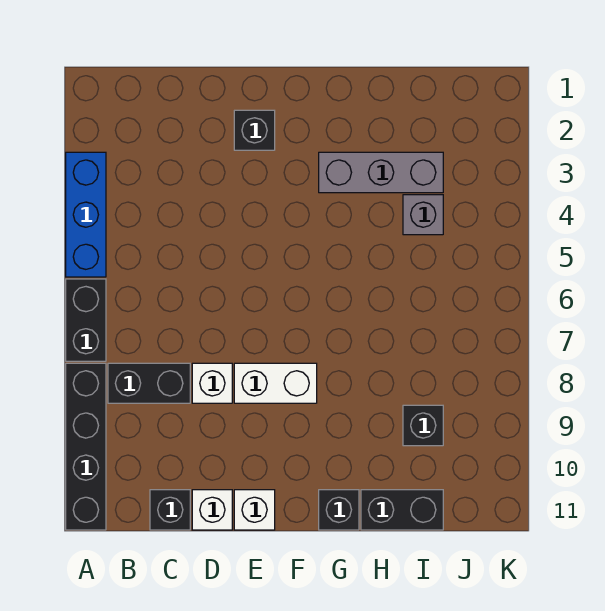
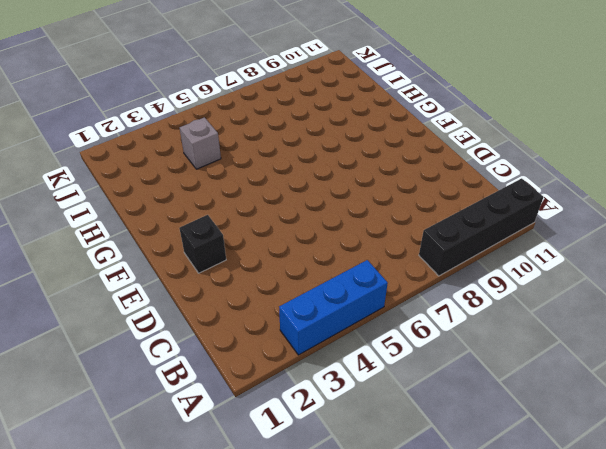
none -> black brick A6:A7 level 1
none -> black brick B8:C8 level 1
none -> black brick C11 level 1

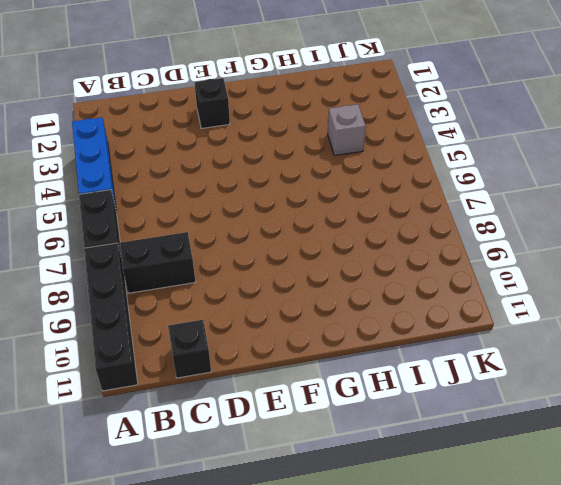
none -> white brick D8 level 1
none -> white brick D11 level 1
none -> white brick E8:F8 level 1

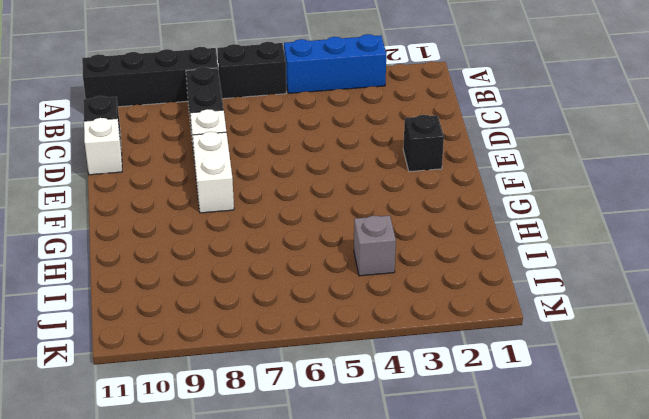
none -> white brick E11 level 1
none -> grey brick G3:I3 level 1
none -> black brick G11 level 1

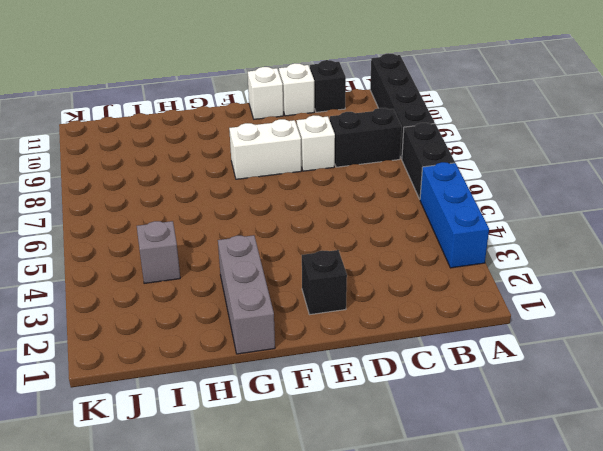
grey brick G1:G3 level 1 -> grey brick G3:I3 level 1
none -> black brick G11 level 1
none -> black brick H11:I11 level 1
none -> black brick I9 level 1

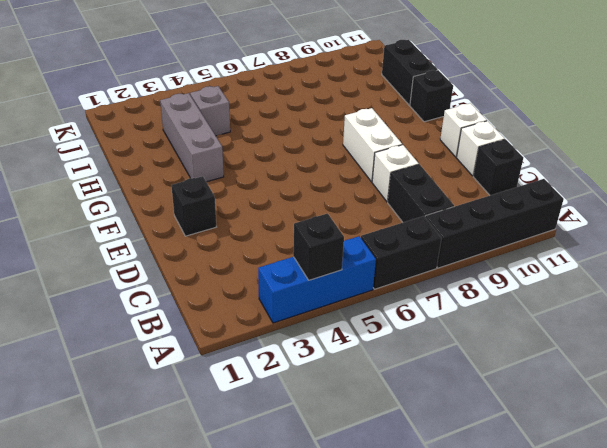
black brick A4 level 2 -> black brick I9 level 1

